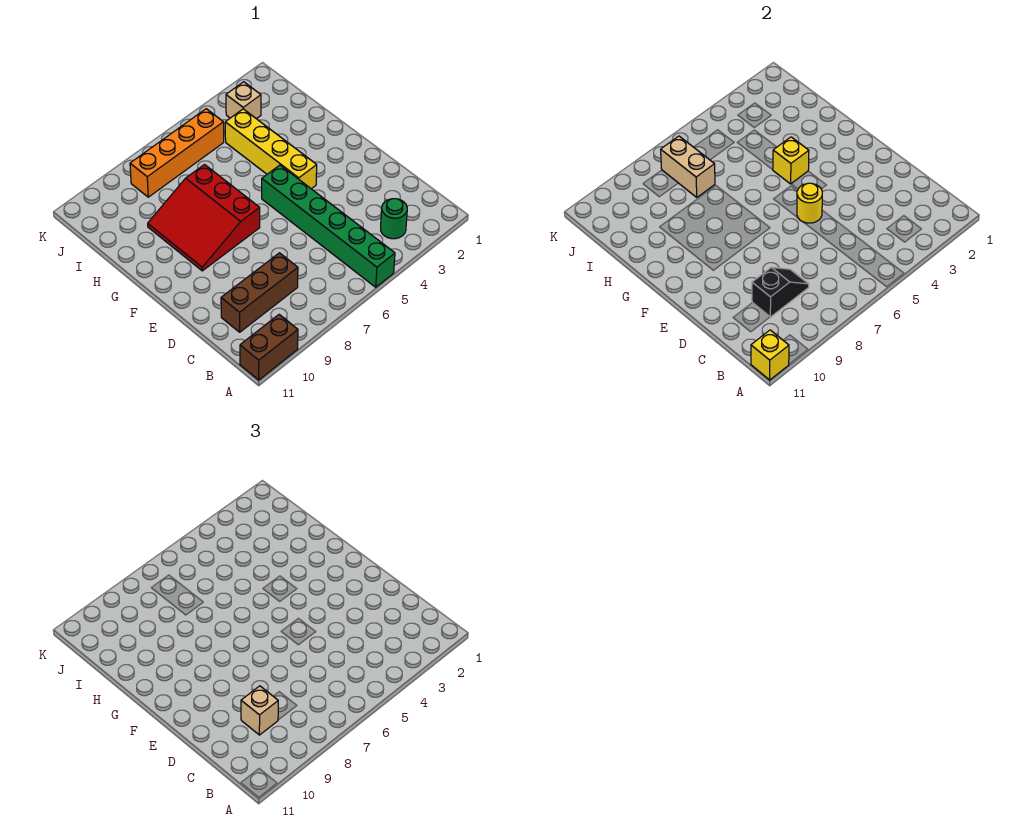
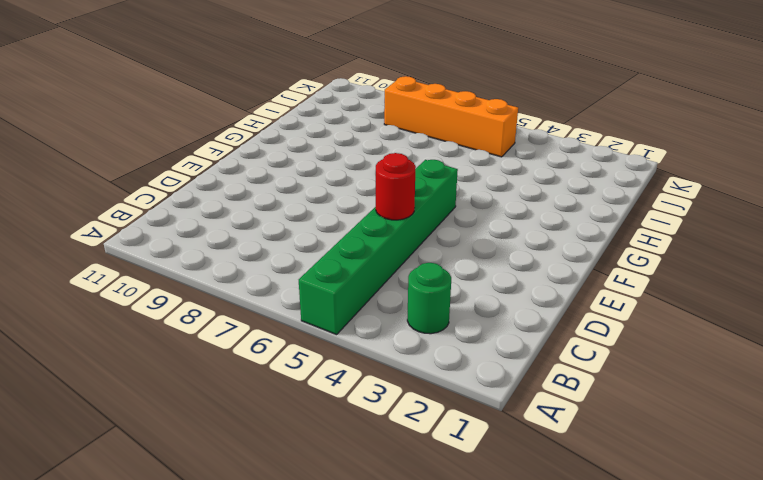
red round brick D5 level 2 -> none
none -> brown brick A10:A11 level 1
none -> brown brick C8:C10 level 1
none -> yellow brick F4:I4 level 1

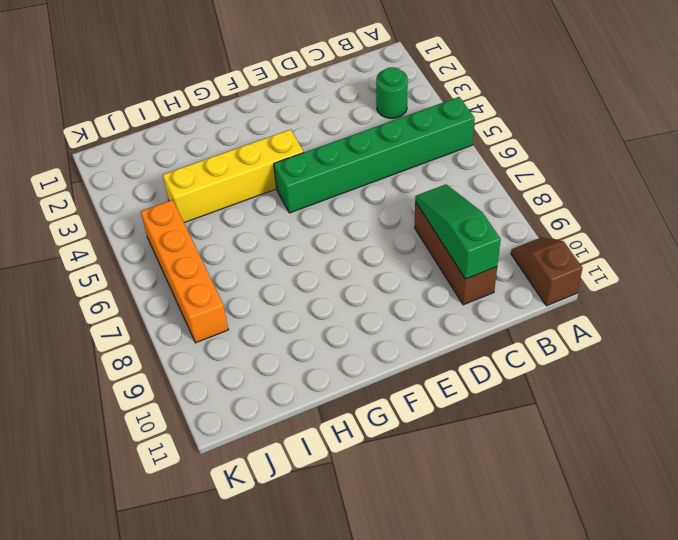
brown slope A10:A11 level 1 top 11 -> brown brick A10:A11 level 1
green slope C8:C10 level 2 top 10 -> black slope C8:C9 level 2 top 9
none -> red slope F7:H9 level 1 top 7
none -> tan brick J3 level 1
none -> yellow brick A11 level 2

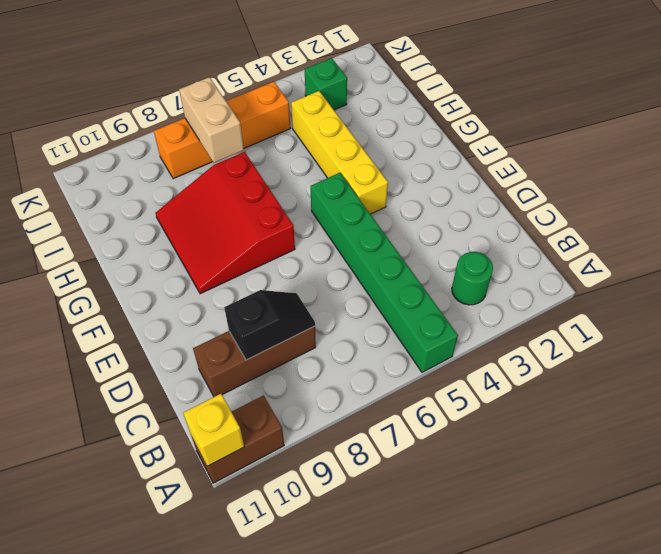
green brick J3 level 1 -> tan brick J3 level 1
none -> yellow round brick E5 level 2
none -> yellow brick G4 level 2
none -> tan brick C9 level 3

